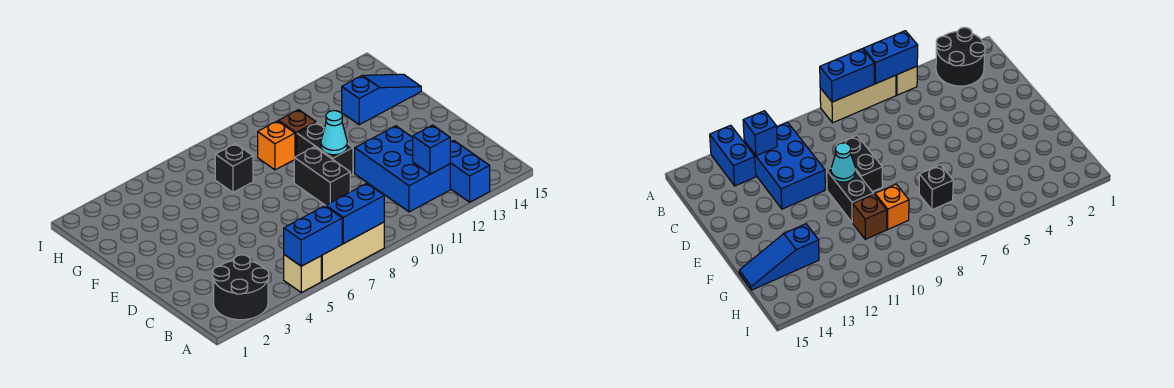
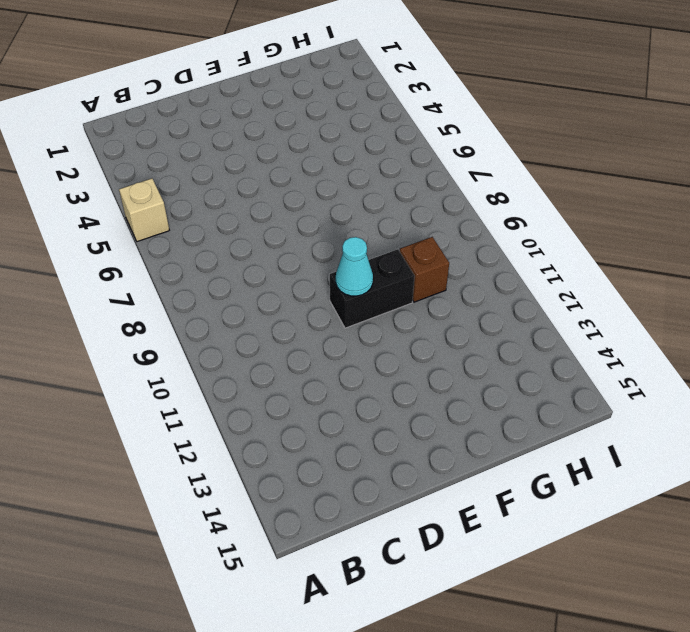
none -> black round brick A2:B3 level 1
none -> tan brick A6:A8 level 1
none -> blue brick A13:B13 level 1

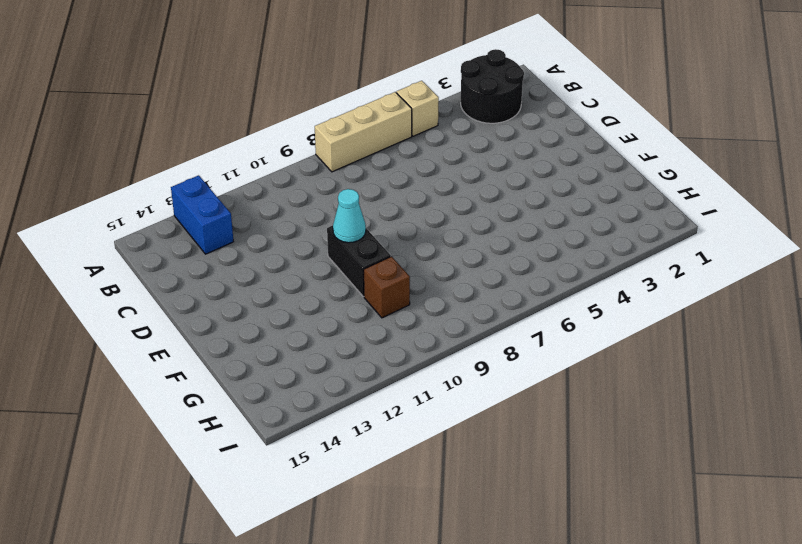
none -> blue brick B11:D12 level 1
none -> black brick D9:E9 level 1
none -> black brick G7 level 1

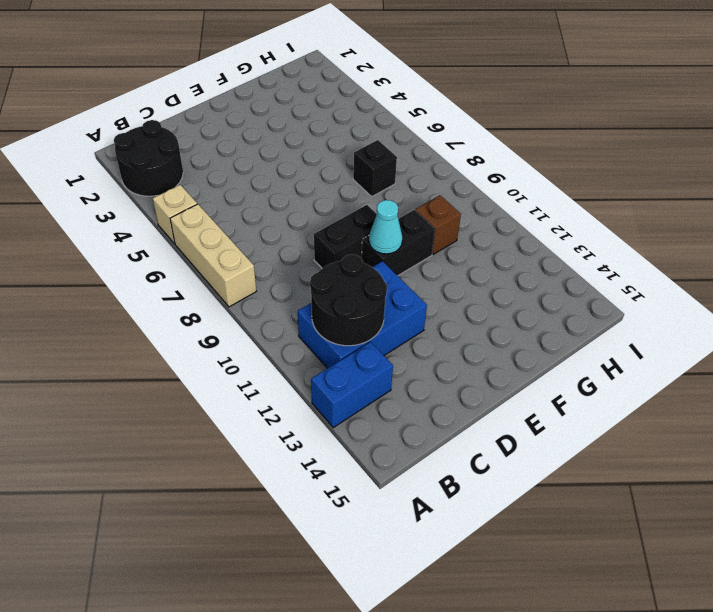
black round brick B11:C12 level 2 -> blue brick B12 level 2
none -> orange brick G9 level 1
none -> blue slope G13:G15 level 1 top 13
none -> blue brick A5:A6 level 2

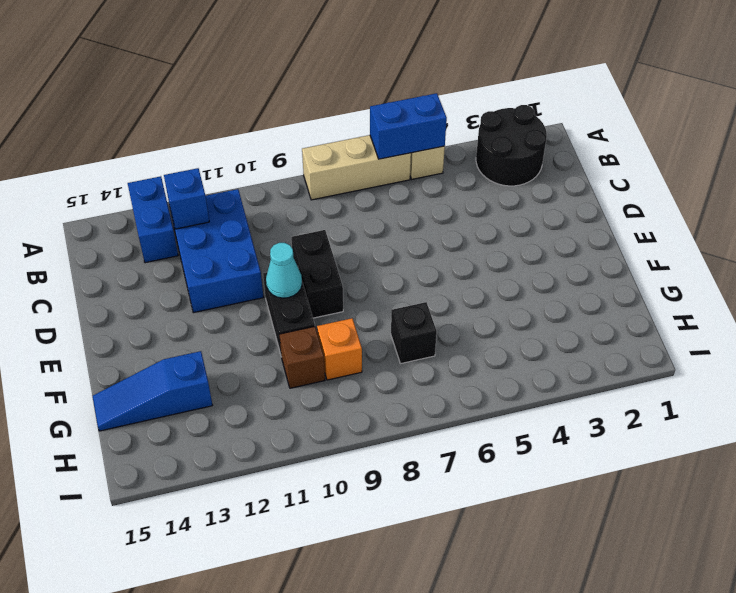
none -> blue brick A7:A8 level 2

